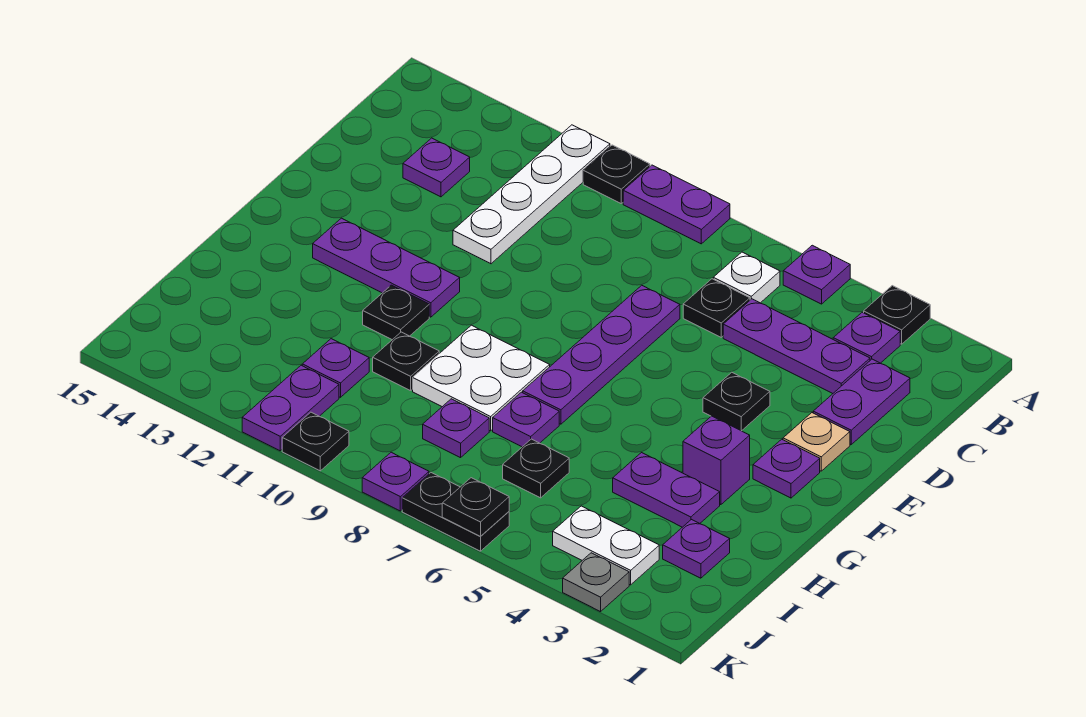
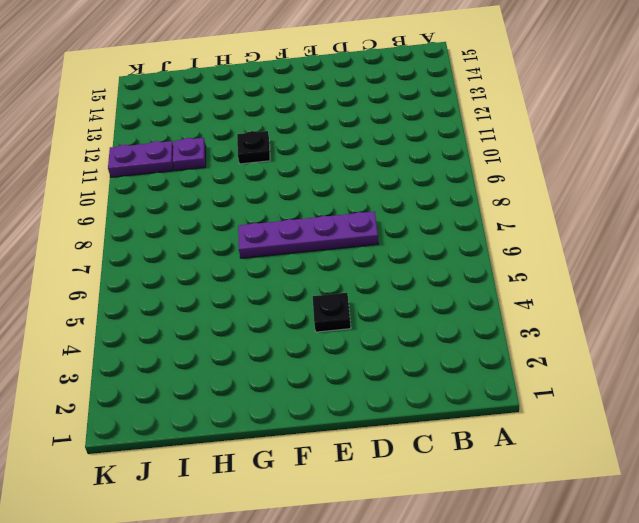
none -> black plate A3 level 1
none -> purple plate A5 level 1
none -> purple plate A8:A9 level 1
none -> black plate A10 level 1

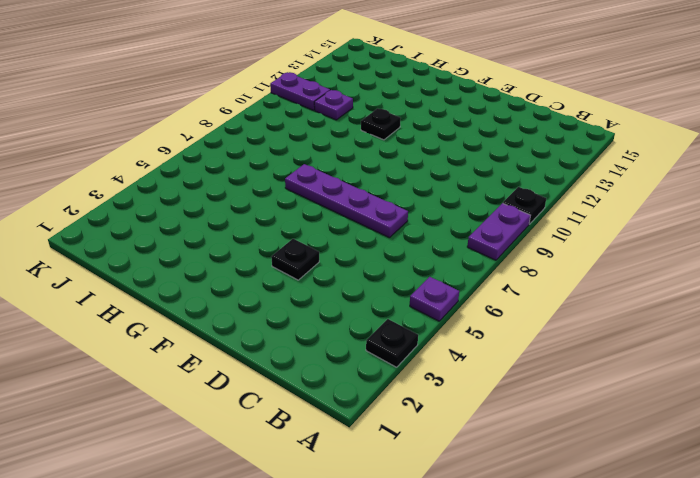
none -> white plate A11:D11 level 1
none -> purple plate B3 level 1
none -> white plate B6 level 1
none -> purple plate C2:D2 level 1

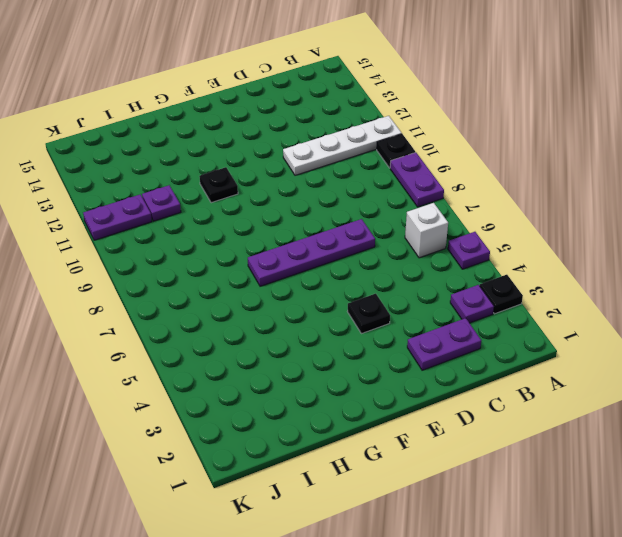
white brick B6 level 1 -> white plate B6 level 1
none -> purple plate C3:C5 level 1
none -> black plate C6 level 1
none -> purple plate C13 level 1
none -> tan plate E2 level 1

